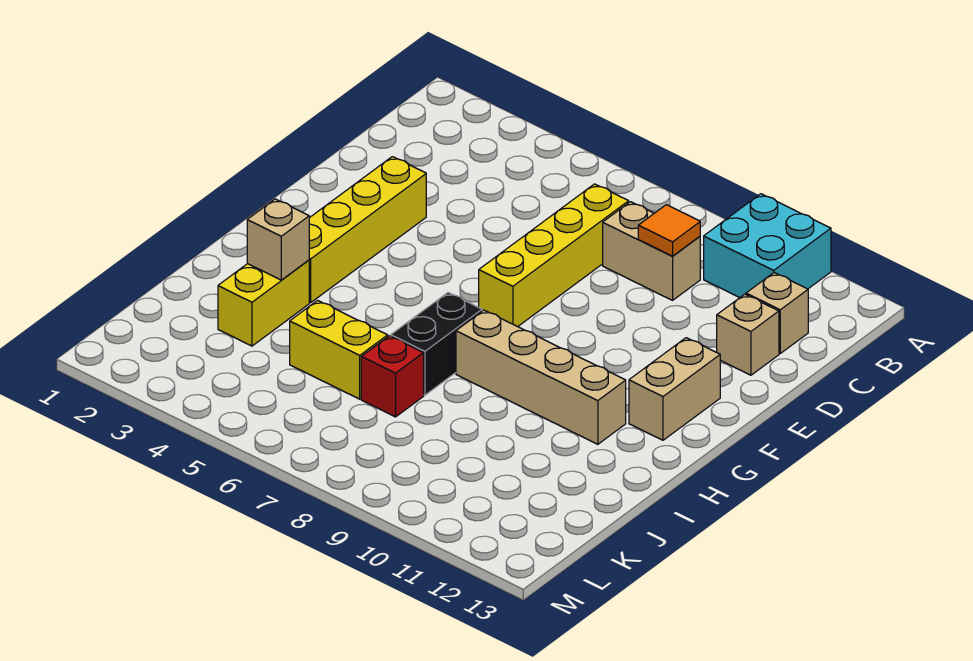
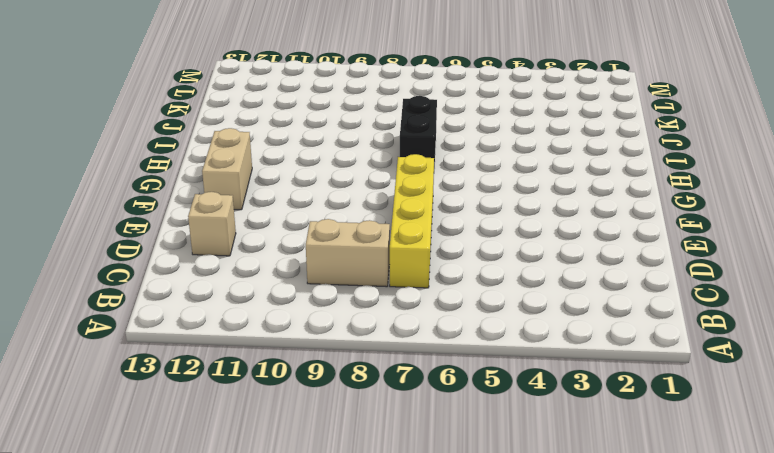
none -> cyan brick A10:B11 level 1
none -> tan brick C12 level 1
none -> yellow brick E3:H3 level 1

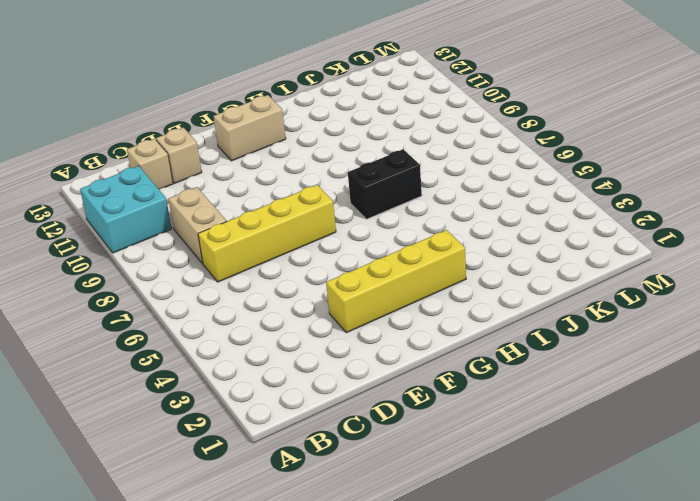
none -> tan brick H8:H11 level 1
none -> yellow brick I3:J3 level 1
none -> yellow brick J5:J6 level 1

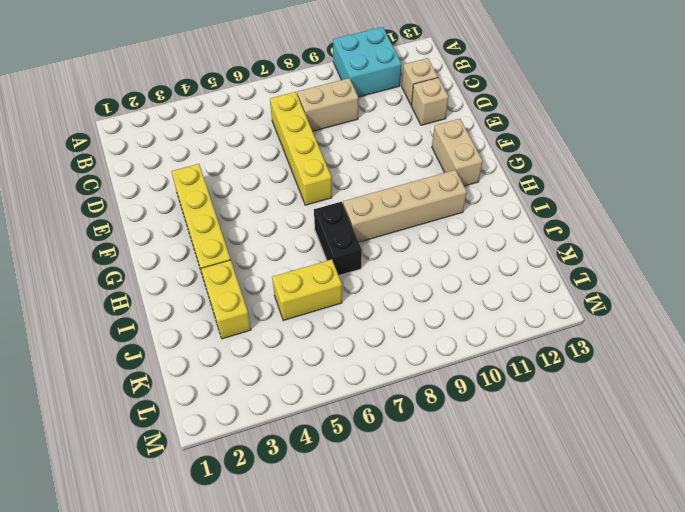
none -> red brick J7 level 1
none -> orange tile C9 level 2
none -> tan brick I3 level 2

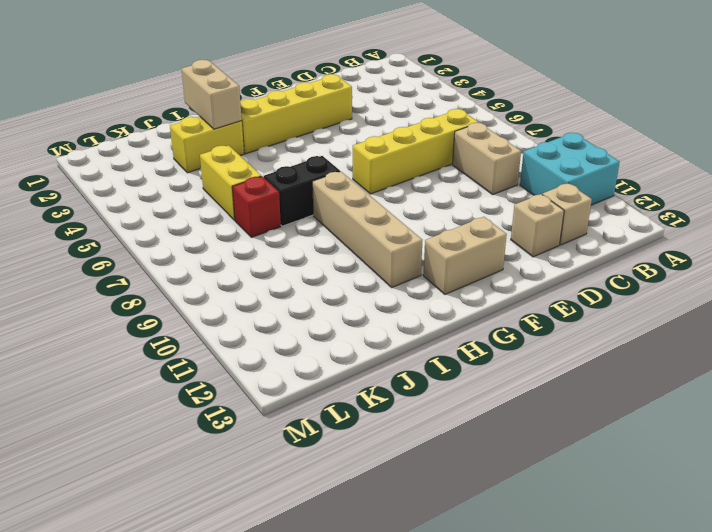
tan brick I2:I3 level 2 -> tan brick I3 level 2
none -> orange tile C9 level 2

